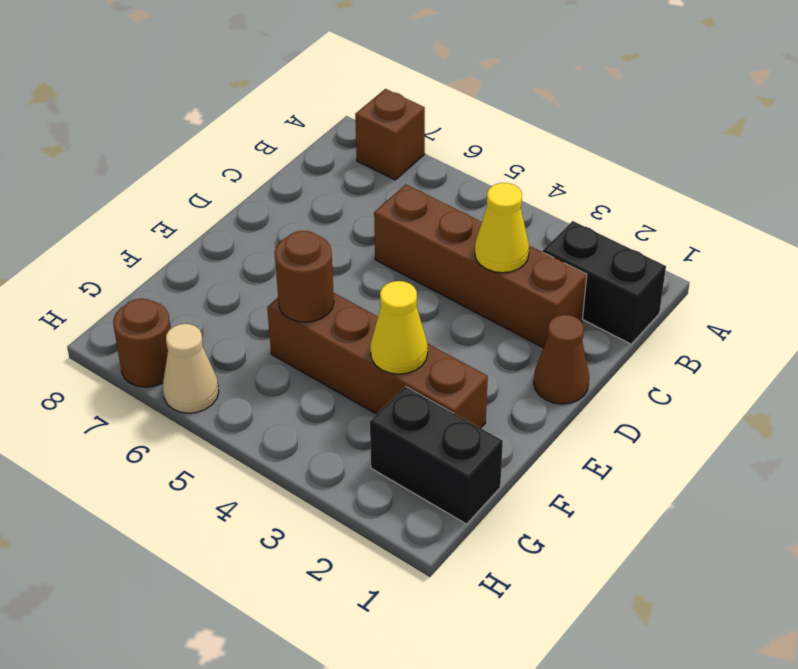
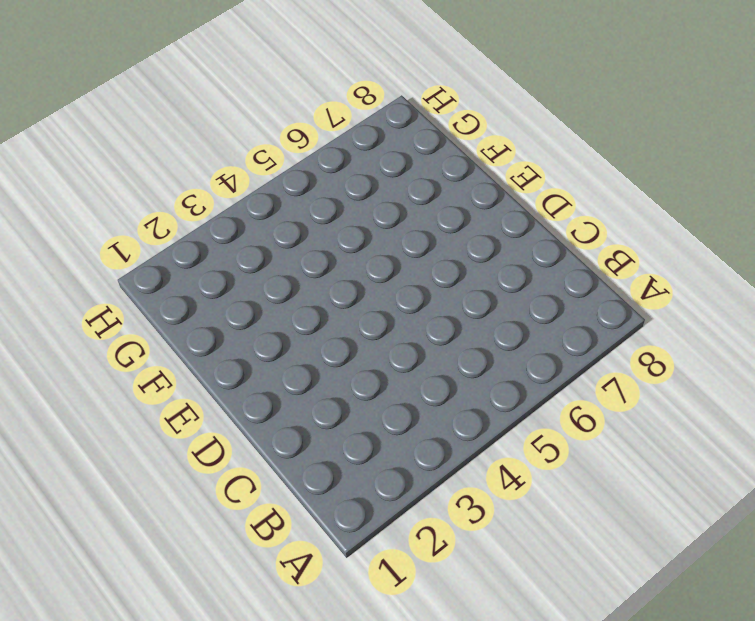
none -> brown brick A7 level 1
none -> black brick B1:B2 level 1

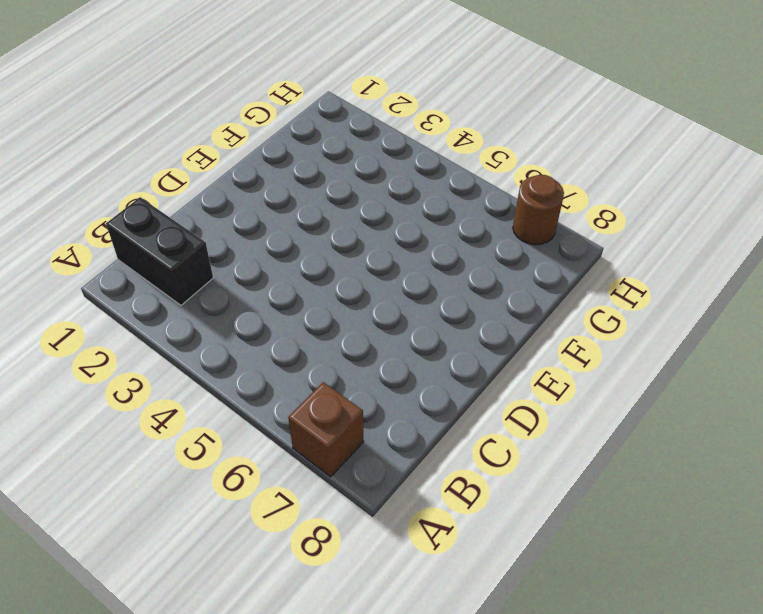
none -> brown brick C2:C5 level 1
none -> brown cone D1 level 1

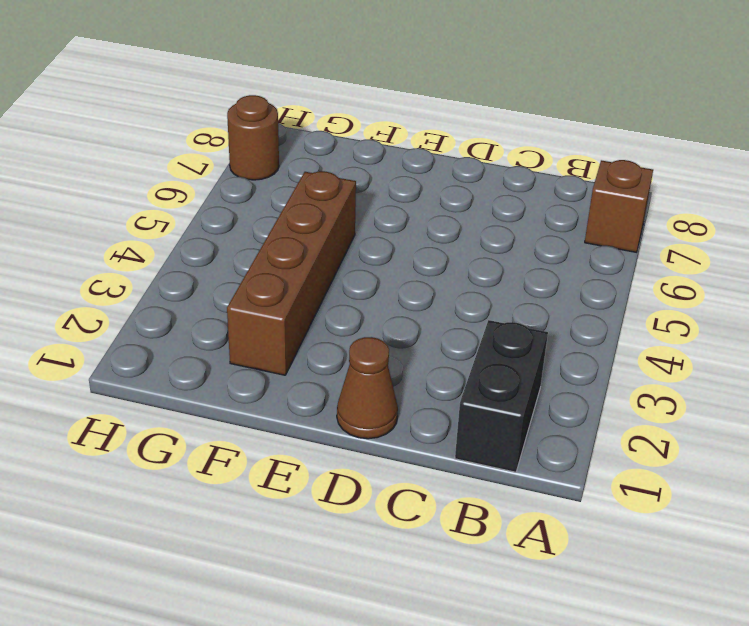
none -> brown brick C2:C5 level 1
none -> black brick G1:G2 level 1

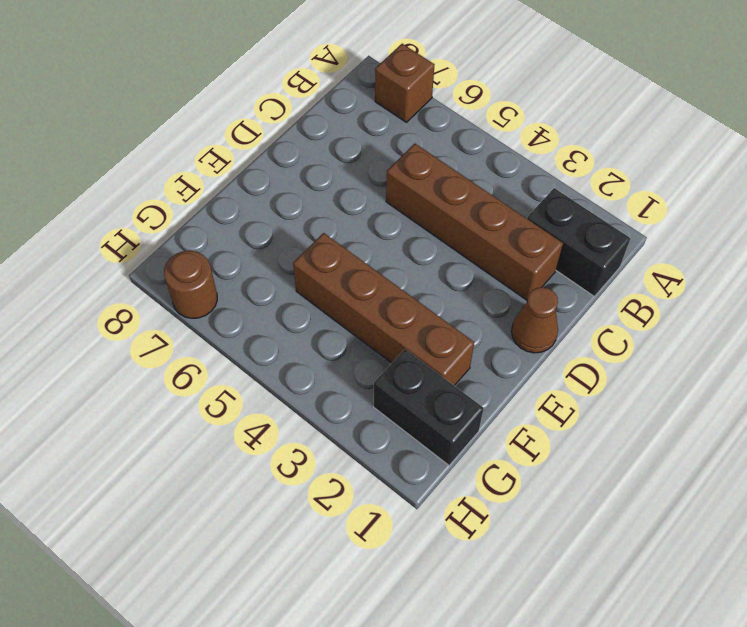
none -> tan cone H6 level 1
none -> yellow cone C3 level 2

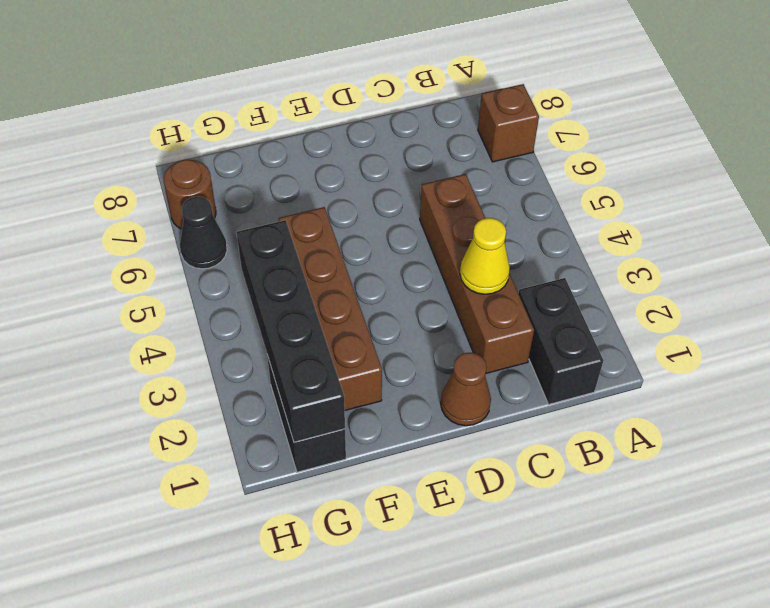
black brick G1:G4 level 2 -> none
black cone H6 level 1 -> tan cone H6 level 1
none -> yellow cone F3 level 2
none -> brown round brick F5 level 2

